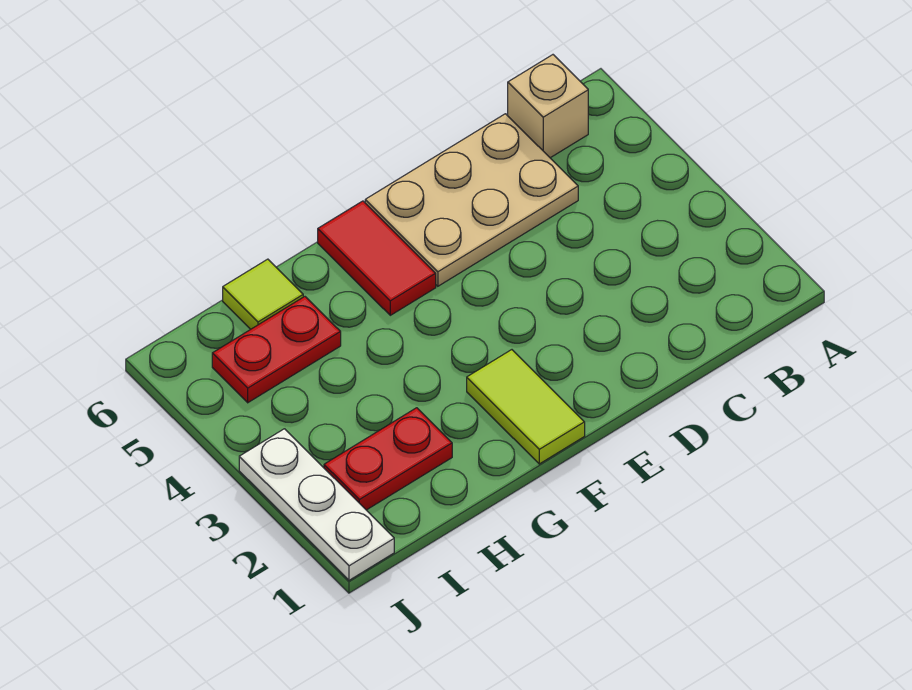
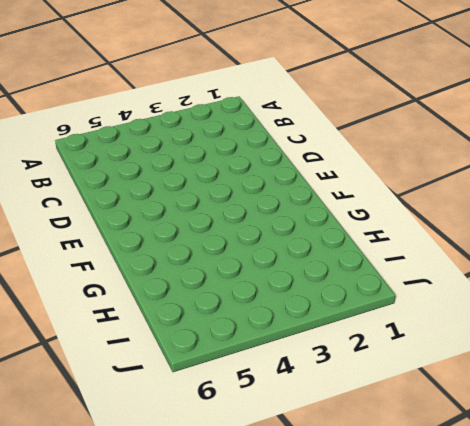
none -> tan brick B6 level 1
none -> tan plate C5:E6 level 1

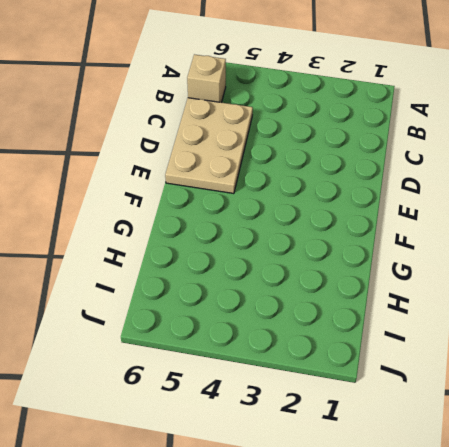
none -> lime tile F1:F2 level 1
none -> red tile F5:F6 level 1

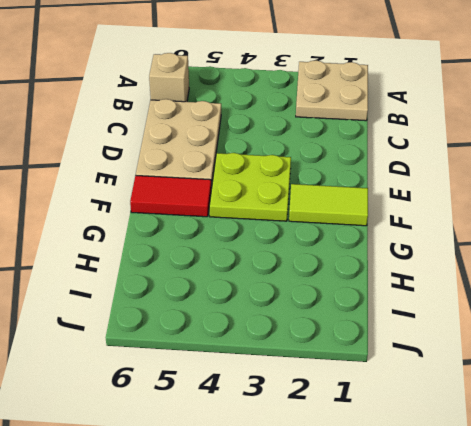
tan plate A1:B2 level 1 -> none
lime plate E3:F4 level 1 -> none
none -> red plate H2:I2 level 1
none -> red plate H5:I5 level 1

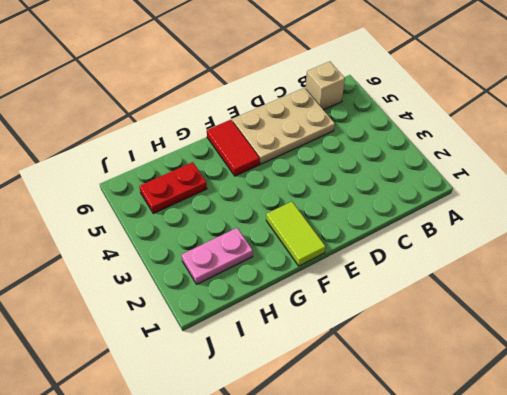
pink plate H2:I2 level 1 -> red plate H2:I2 level 1
none -> lime tile H6 level 1
none -> white plate J1:J3 level 1

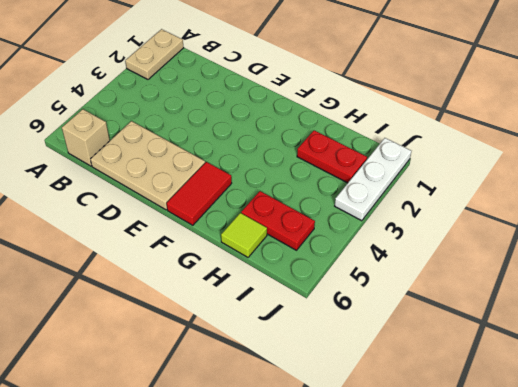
tan plate A1:A2 level 1 -> none
none -> lime tile F1:F2 level 1

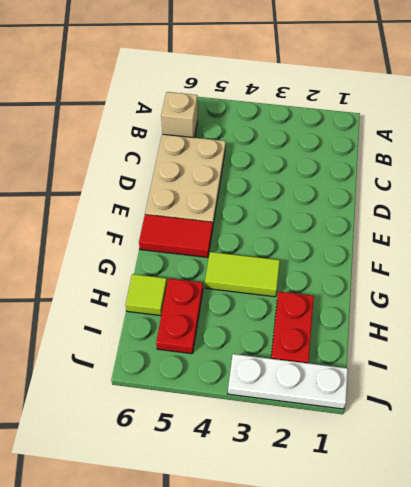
lime tile G3:G4 level 1 -> lime tile F1:F2 level 1

